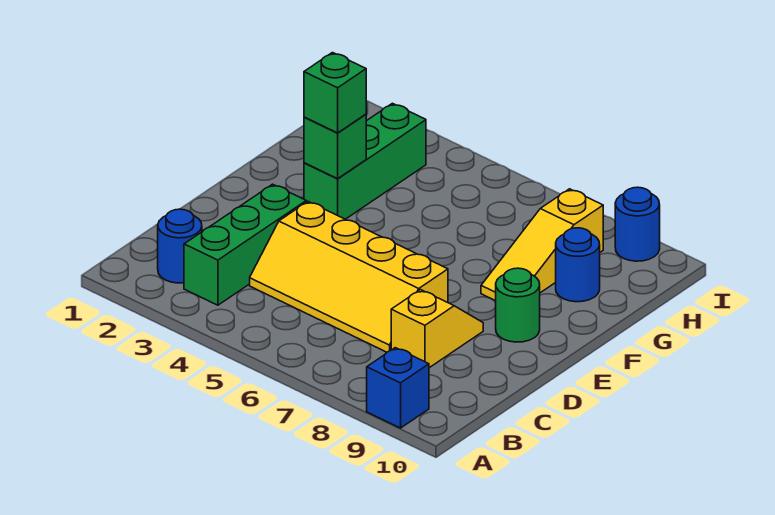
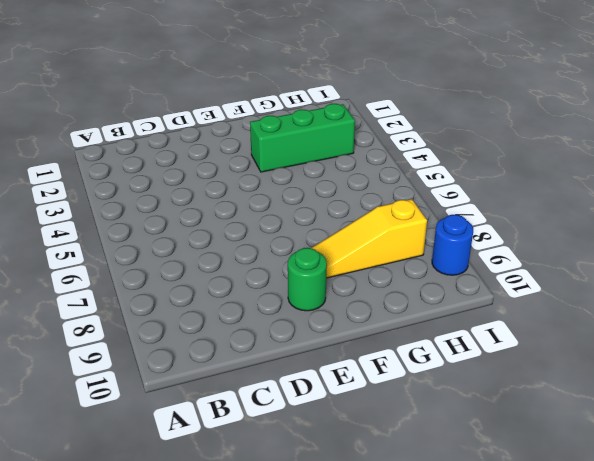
none -> blue brick A9 level 1
none -> blue round brick B2 level 1
none -> green brick B3:D3 level 1

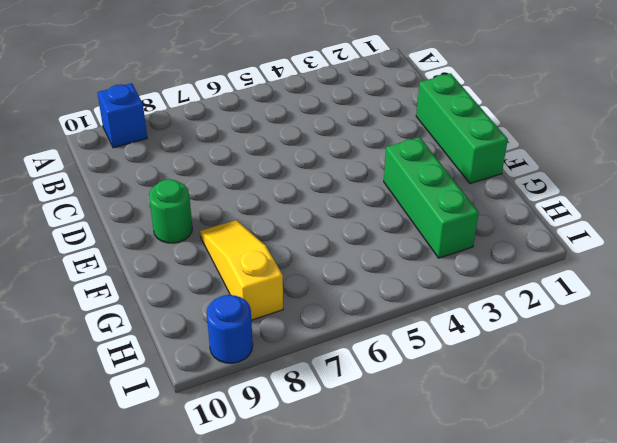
green brick D1:F1 level 1 -> green brick B3:D3 level 1
none -> blue round brick B2 level 1
none -> yellow slope C4:D7 level 1 top D
none -> yellow slope C8:D8 level 1 top C

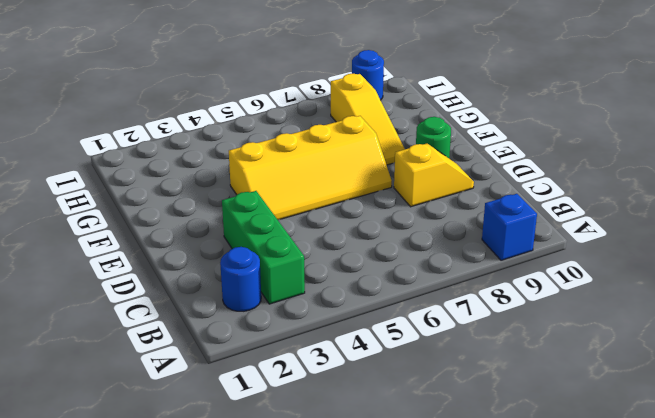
yellow slope D8:D9 level 1 top 8 -> yellow slope C8:D8 level 1 top C
yellow slope E4:F7 level 1 top F -> yellow slope C4:D7 level 1 top D
none -> green brick F3:H3 level 1
none -> blue round brick G9 level 1
none -> green brick F3 level 2

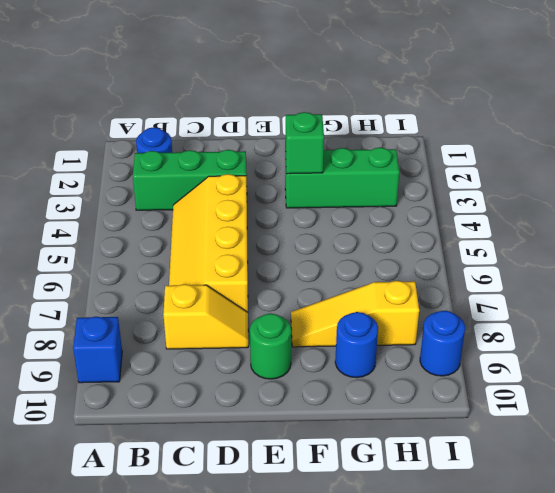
none -> green brick F3 level 3

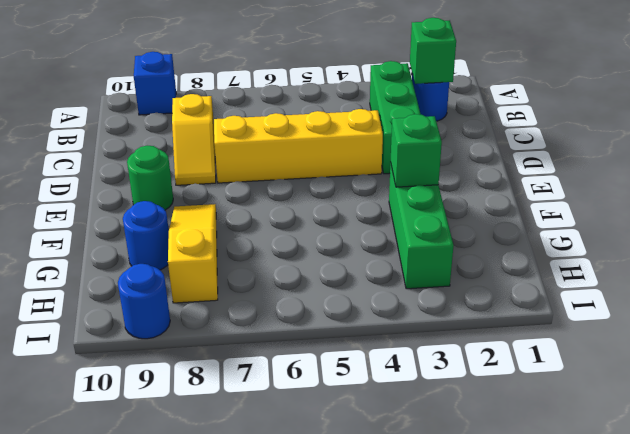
green brick B2 level 2 -> green brick F3 level 3

